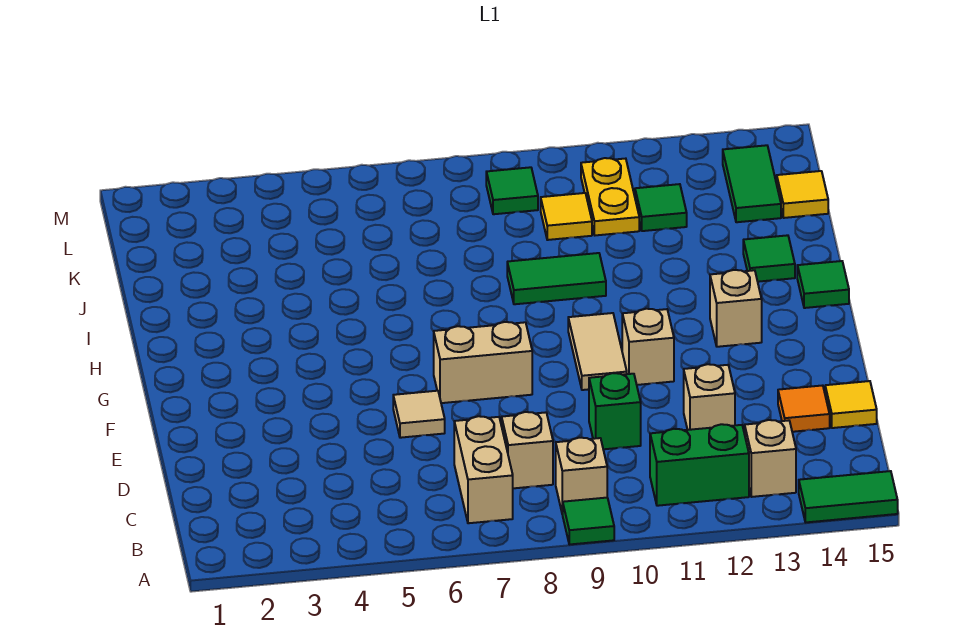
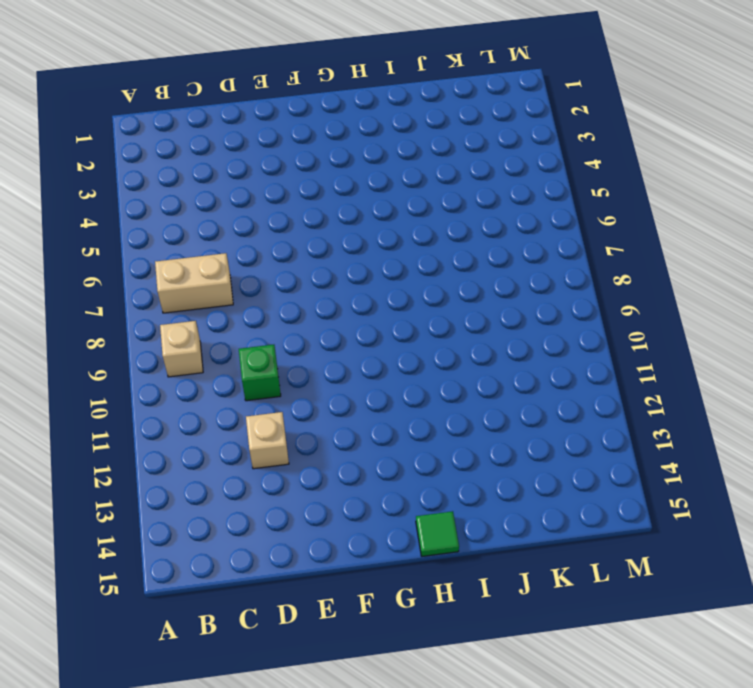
none -> green tile A9 level 1
none -> green tile A14:A15 level 1
none -> green brick B11:B12 level 1

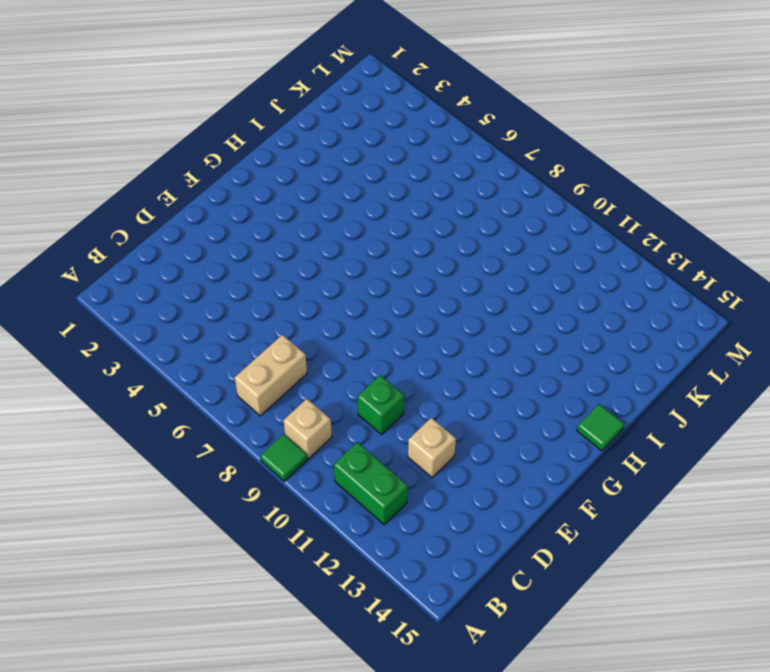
none -> green tile A14:A15 level 1
none -> tan brick B13 level 1
none -> tan brick C8 level 1

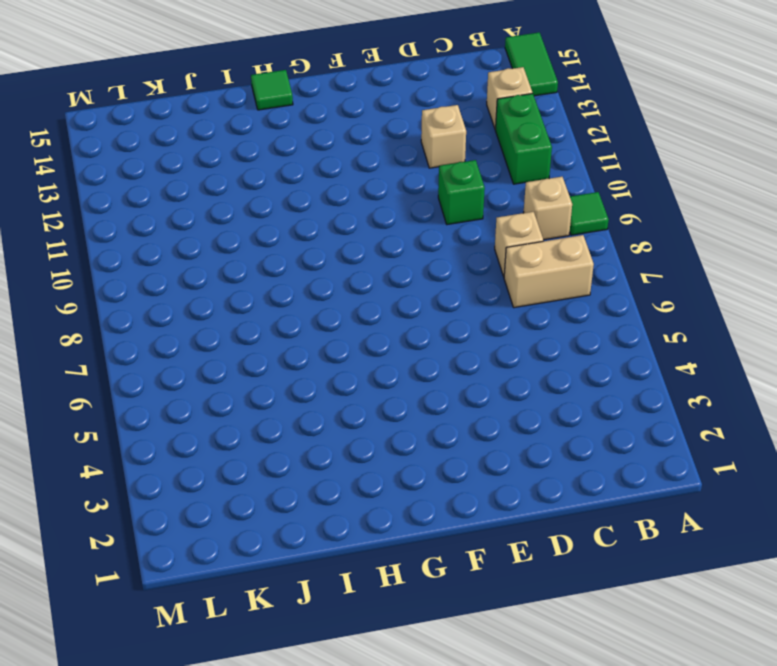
none -> orange tile D14 level 1
none -> yellow tile D15 level 1
none -> tan tile E6 level 1

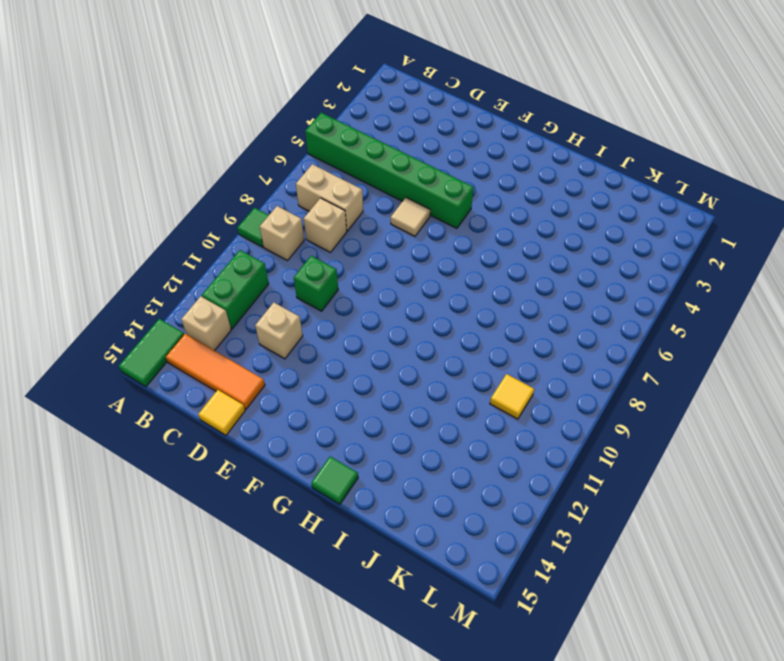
green brick A5:F5 level 1 -> none
orange tile B14:D14 level 1 -> orange tile D14 level 1
none -> tan brick F7:F8 level 1
none -> tan tile F10:G10 level 1
none -> tan brick F11 level 1

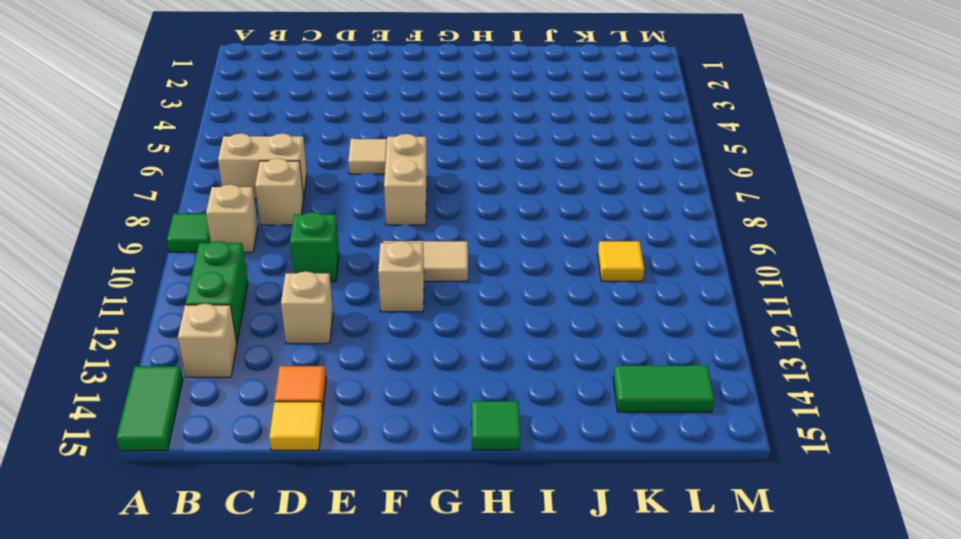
none -> tan brick G13 level 1
none -> green tile I9:I10 level 1
none -> green tile I14 level 1

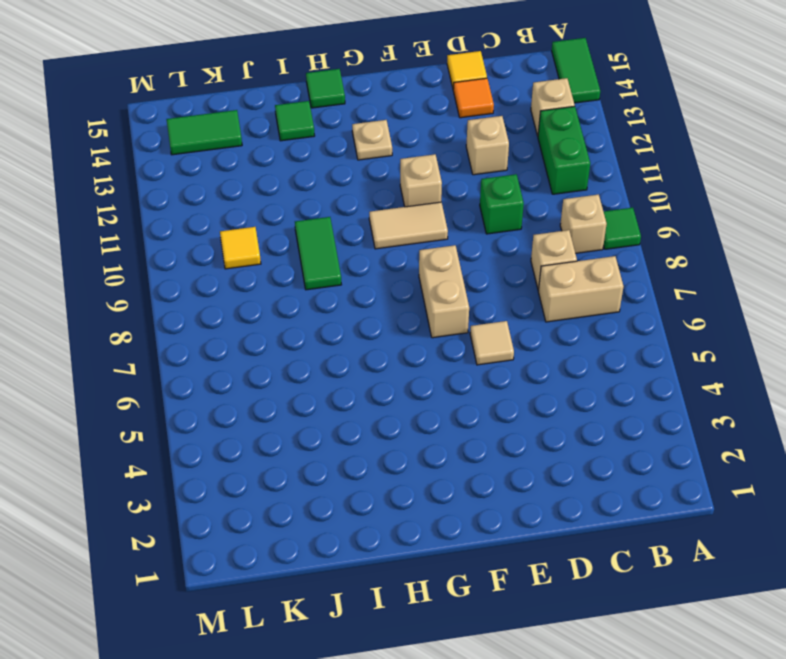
tan plate G13 level 1 -> tan brick G13 level 1
none -> yellow plate K11:L11 level 1
none -> green tile K12 level 1
none -> yellow tile K15 level 1

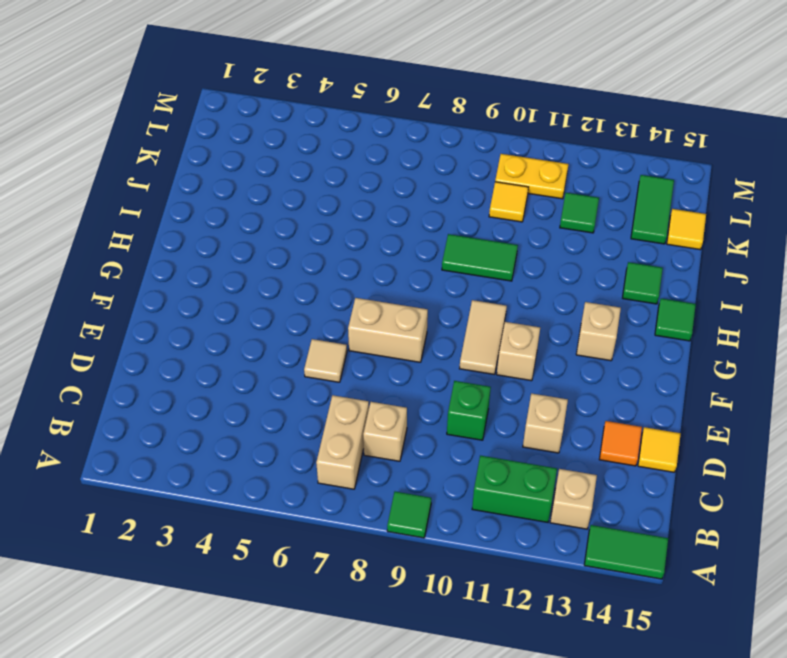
yellow plate L10:L11 level 1 -> yellow plate K11:L11 level 1
none -> tan brick B9 level 1
none -> green tile L9 level 1

